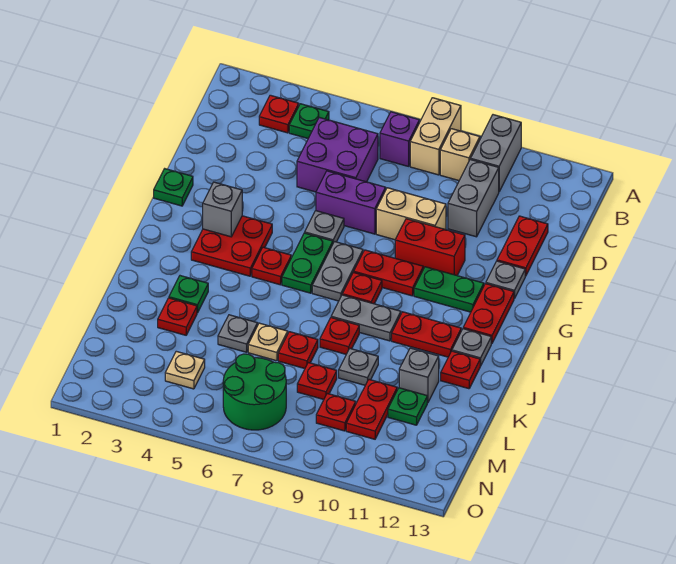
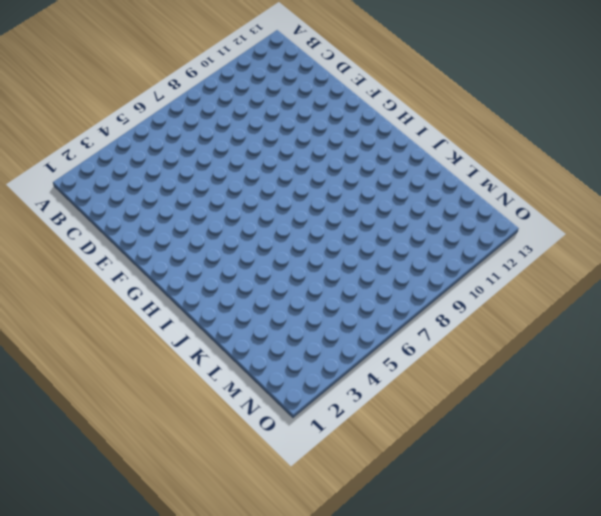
none -> tan brick A8:B8 level 1
none -> grey brick A10:B10 level 1
none -> red plate B3 level 1
none -> green plate B4 level 1

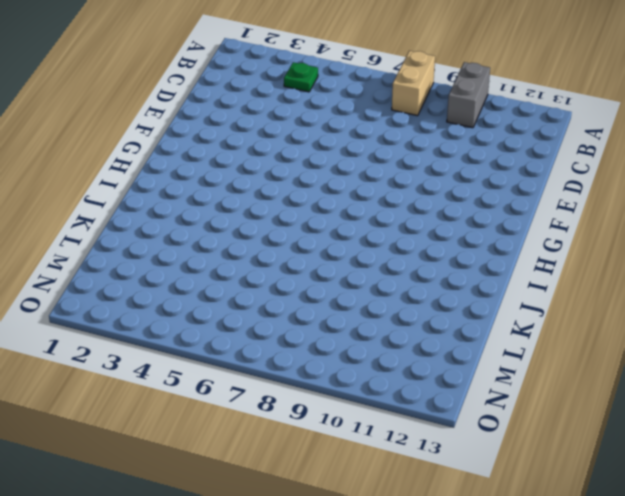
none -> red plate B3 level 1
none -> purple brick B7 level 1
none -> tan brick B9 level 1
none -> purple brick C5:D6 level 1

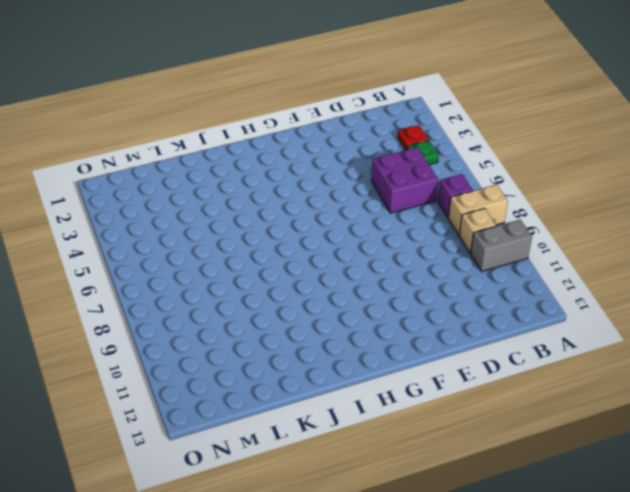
none -> grey brick C10:D10 level 1
none -> red plate D12:E12 level 1
none -> purple brick E6:E7 level 1
none -> tan brick E8:E9 level 1

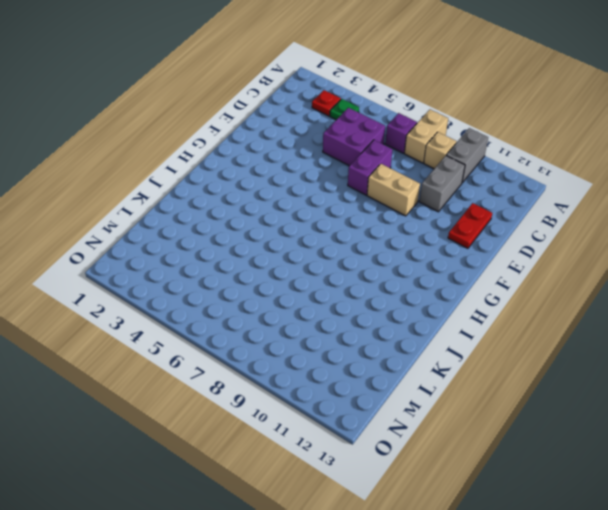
purple brick D7:E7 level 1 -> purple brick E6:E7 level 1
none -> green plate F1 level 1
none -> grey plate F6 level 1
none -> red brick F9:F10 level 1
none -> grey plate F12 level 1

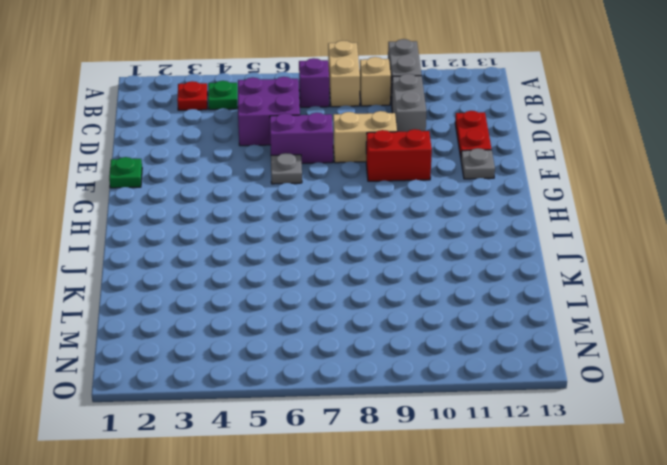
none -> red plate G3:H4 level 1
none -> green plate G6:H6 level 1
none -> grey plate G7:H7 level 1
none -> red plate G8:G9 level 1

